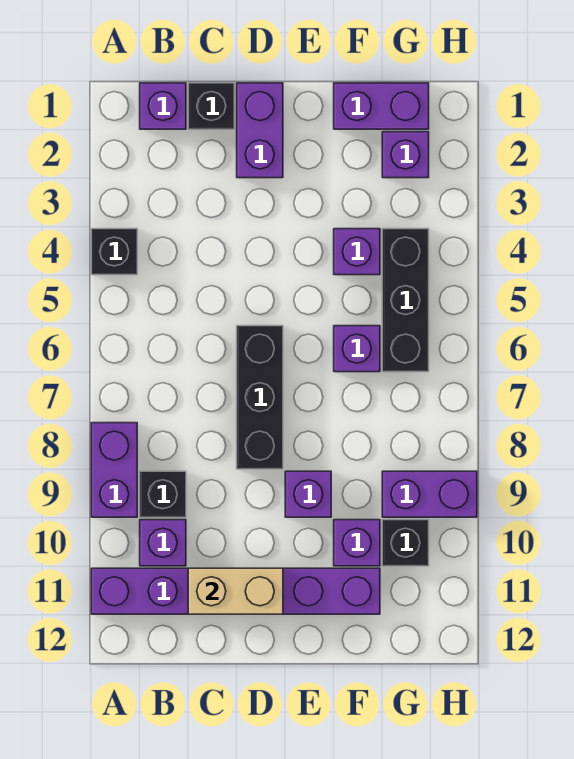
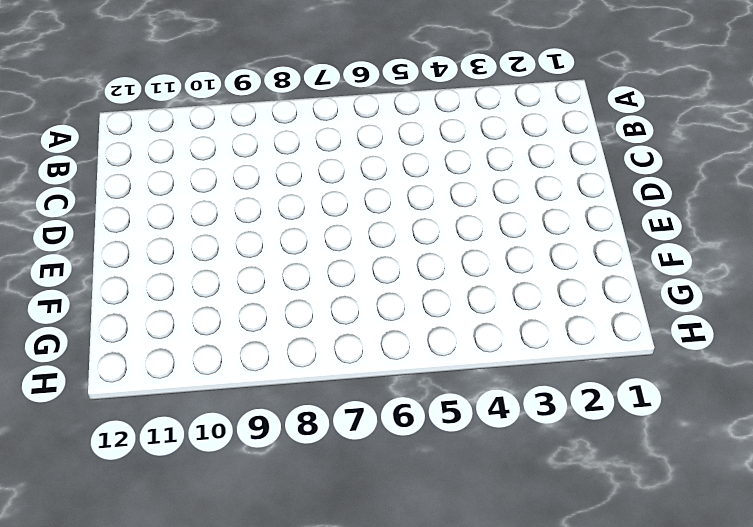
none -> black brick A4 level 1
none -> purple brick A8:A9 level 1
none -> purple brick A11:F11 level 1

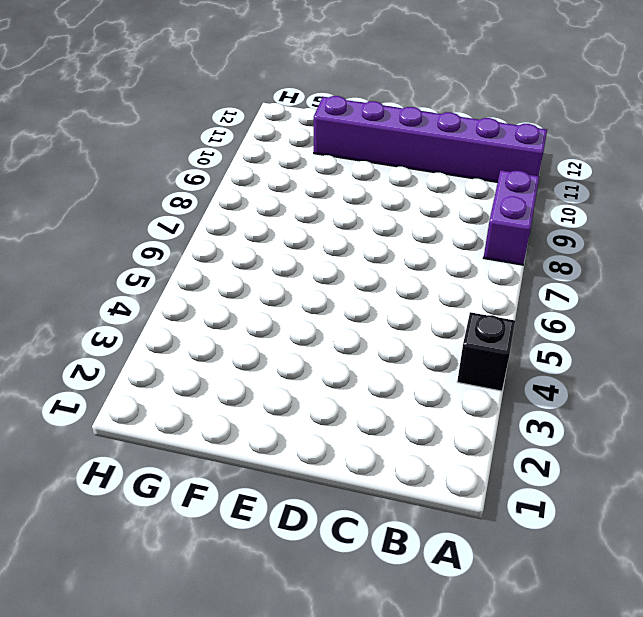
none -> purple brick B1 level 1
none -> black brick B9 level 1
none -> purple brick B10 level 1

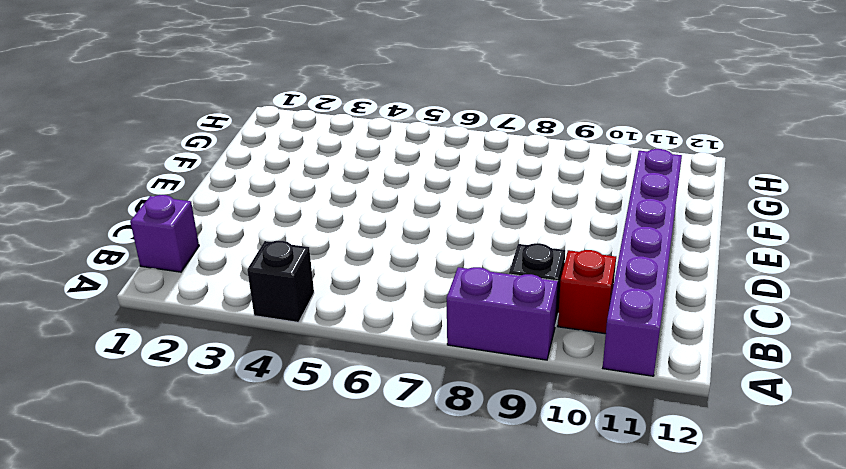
red brick B10 level 1 -> purple brick B10 level 1
none -> black brick C1 level 1
none -> purple brick D1:D2 level 1
none -> black brick D6:D8 level 1

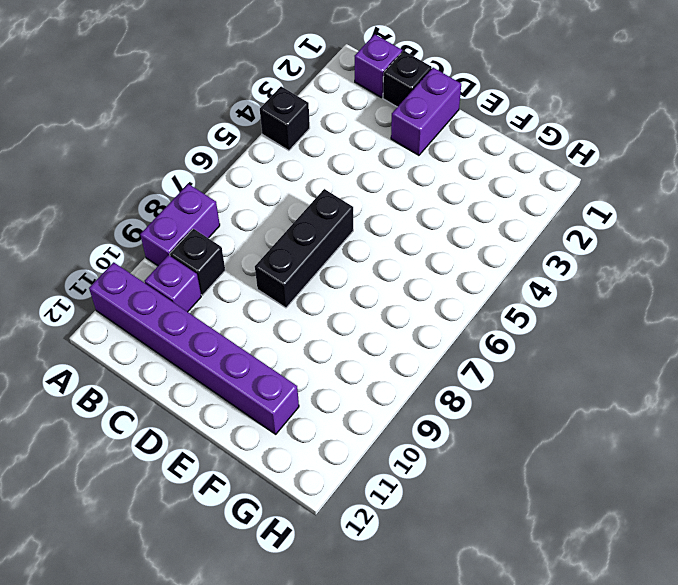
none -> purple brick E9 level 1
none -> purple brick F1:G1 level 1
none -> purple brick F4 level 1

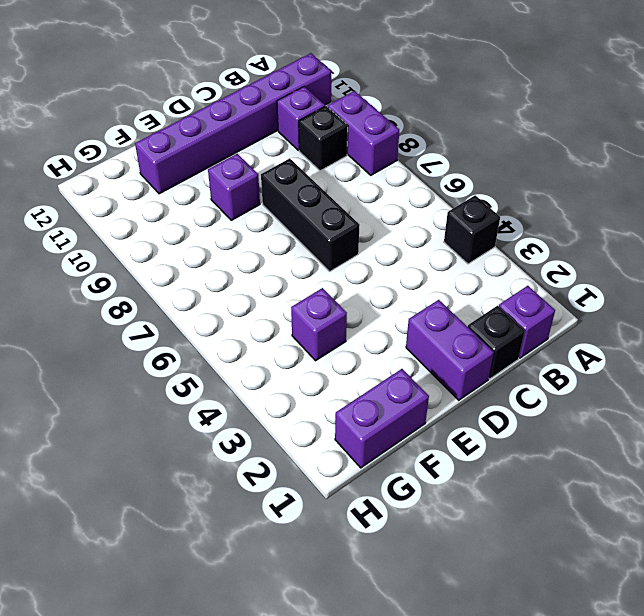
none -> purple brick F6 level 1
none -> purple brick F10 level 1
none -> purple brick G2 level 1

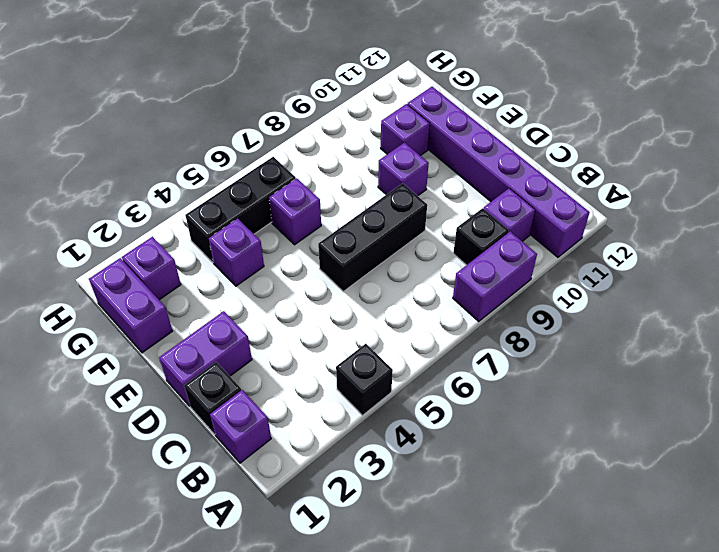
none -> purple brick G9:H9 level 1
none -> black brick G10 level 1
none -> tan brick C11:D11 level 2

